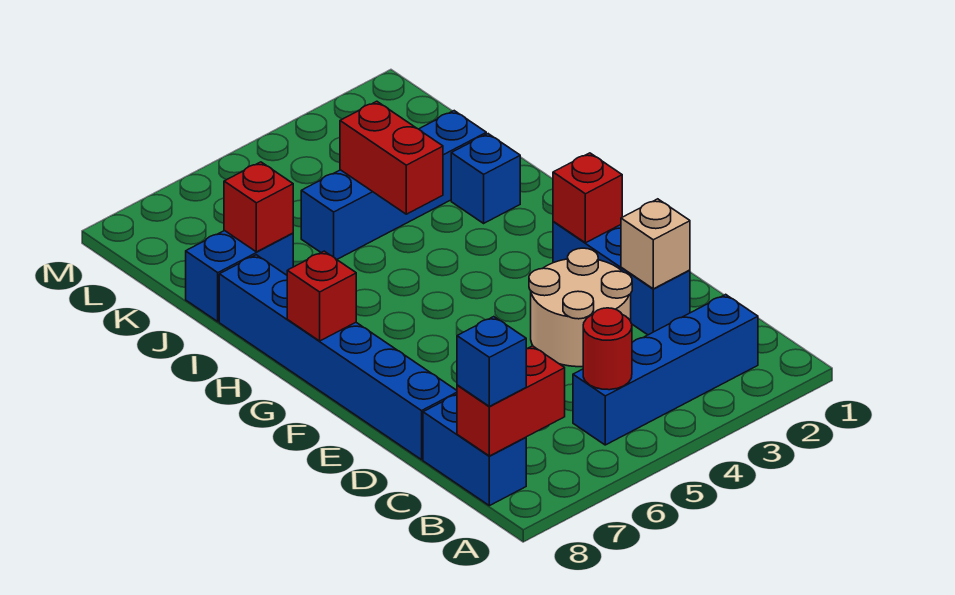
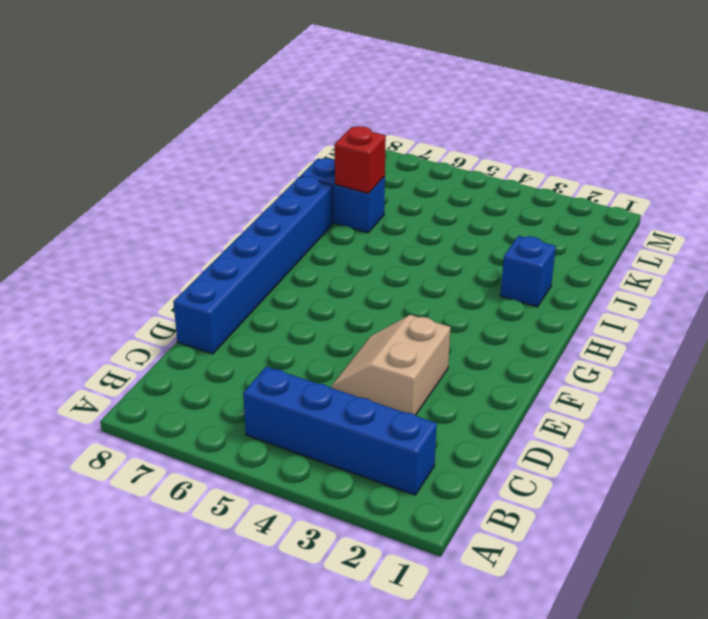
tan slope D3:E4 level 1 top 3 -> tan round brick D3:E4 level 1
none -> blue brick B8:C8 level 1
none -> blue brick D2:F2 level 1
none -> blue brick J2:J5 level 1

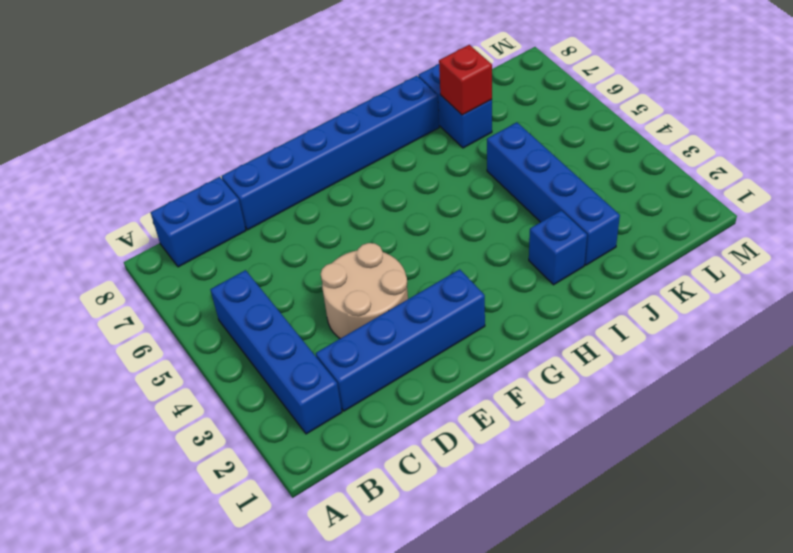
blue brick C2:F2 level 1 -> blue brick D2:F2 level 1
none -> red round brick B5 level 2
none -> red brick B7:B8 level 2
none -> tan brick D2 level 2

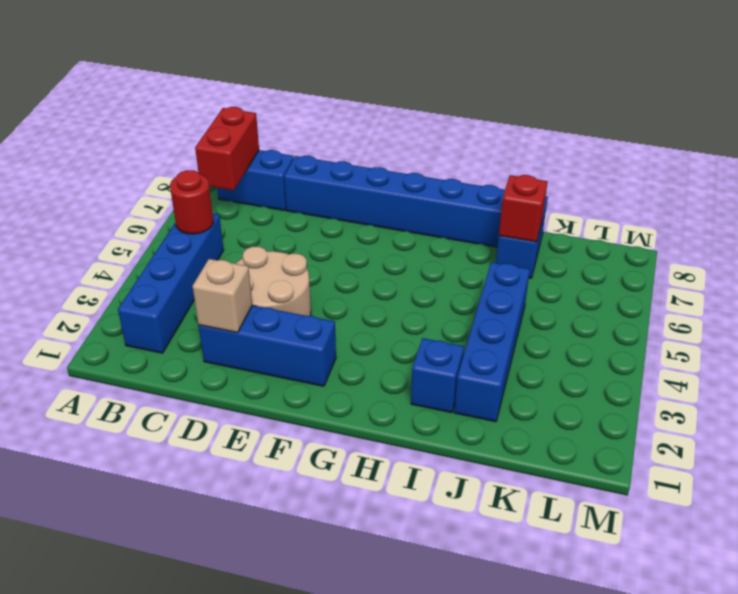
none -> red brick F2 level 2
none -> red brick G8 level 2
none -> red brick I4:J4 level 2

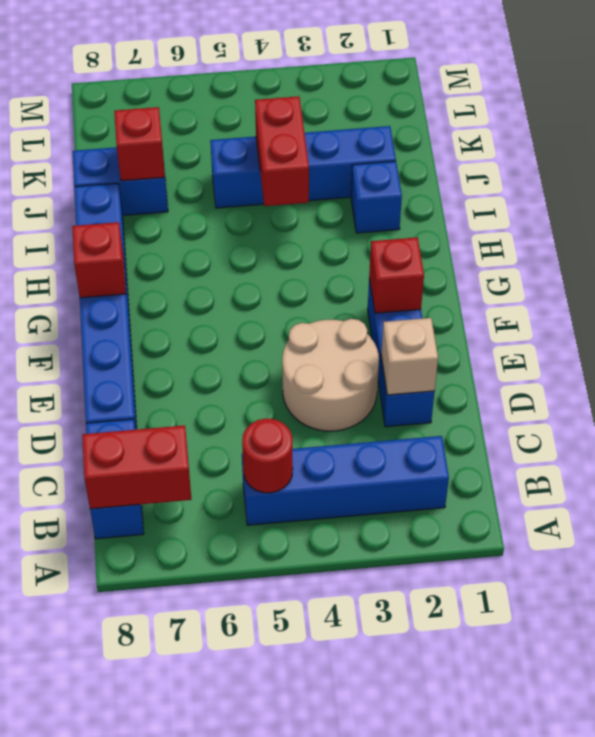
none -> blue brick B8 level 3

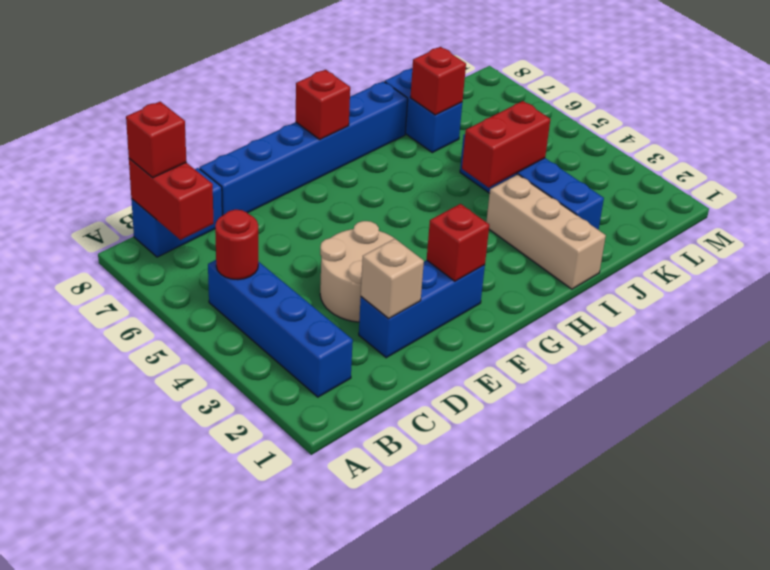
red brick B8 level 3 -> blue brick B8 level 3
tan brick I1:I3 level 1 -> blue brick I2 level 1

